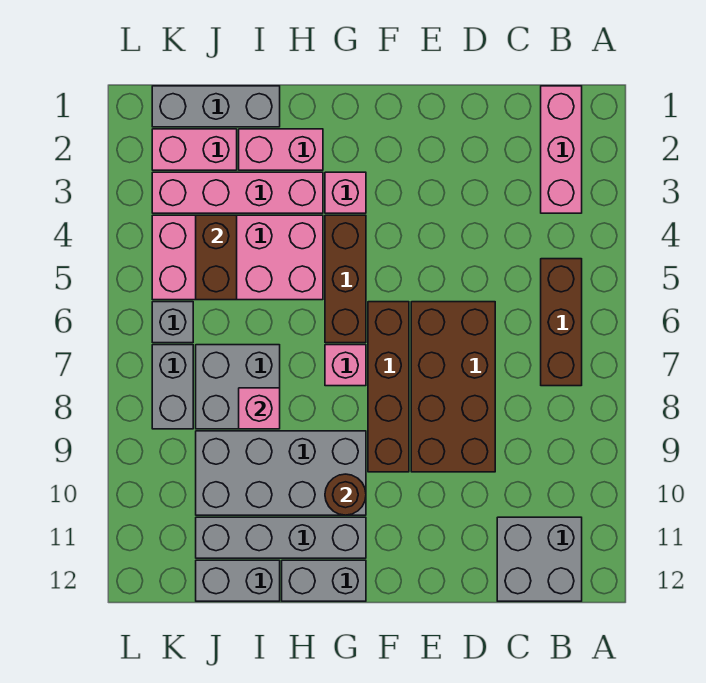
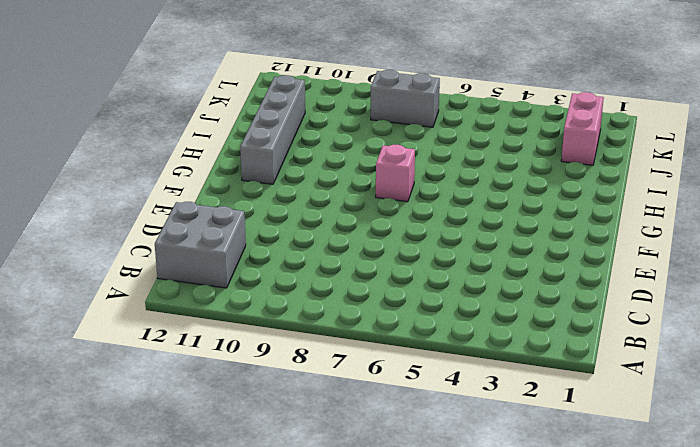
none -> pink brick B1:B3 level 1
none -> brown brick B5:B7 level 1
none -> brown brick D6:E9 level 1

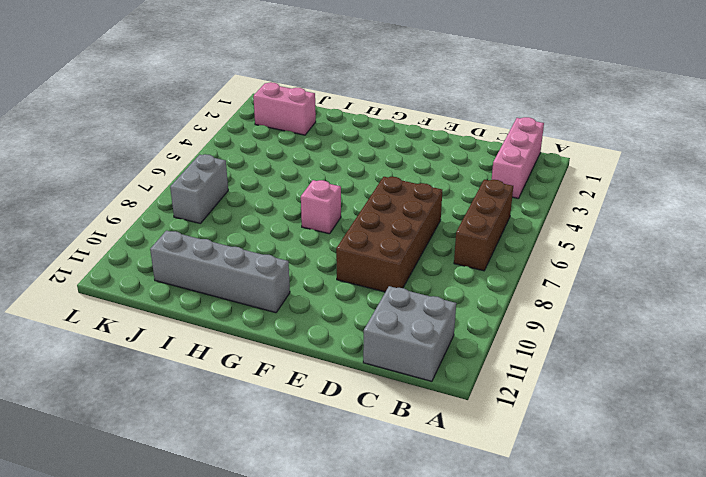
none -> brown brick F6:F9 level 1
none -> pink brick G3 level 1
none -> brown brick G4:G6 level 1

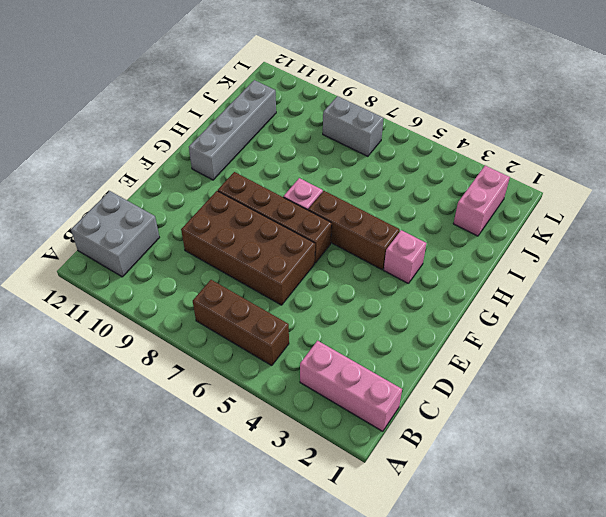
none -> grey brick G9:J10 level 1
none -> grey brick G12:H12 level 1
none -> pink brick H2:I2 level 1

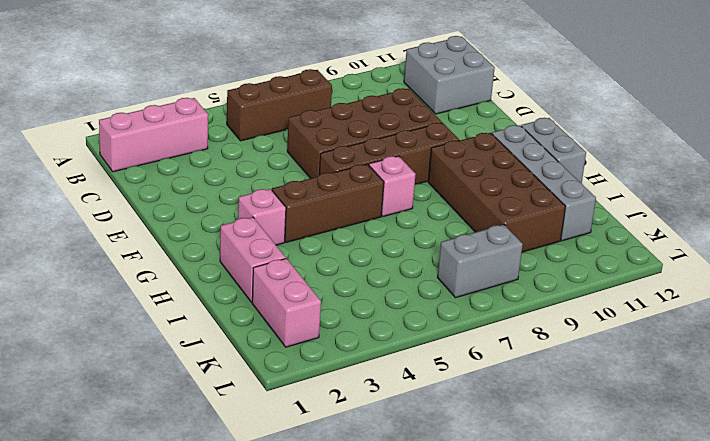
brown brick G9:J10 level 1 -> grey brick G9:J10 level 1
none -> pink brick H3:K3 level 1
none -> pink brick H4:K5 level 1
none -> grey brick I1:K1 level 1

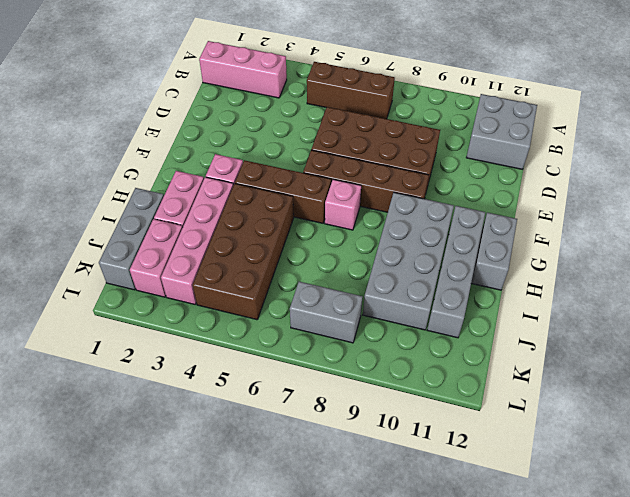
brown brick H4:K5 level 1 -> pink brick H4:K5 level 1
none -> grey brick I7:J8 level 1
none -> grey brick I12:J12 level 1
none -> grey brick K6 level 1

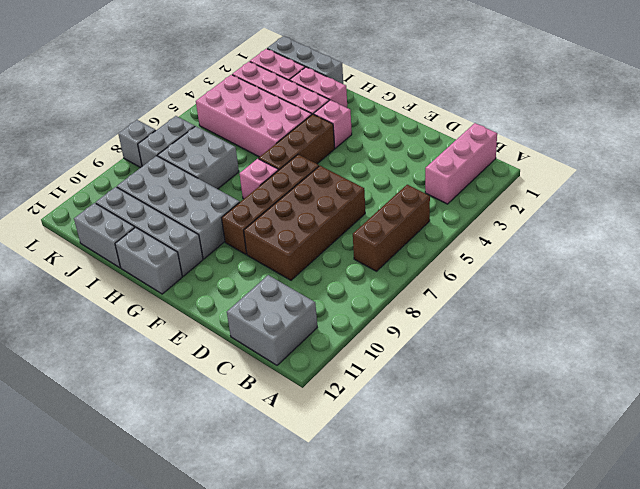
grey brick L8 level 1 -> grey brick K6 level 1
none -> brown round brick G10 level 2
none -> pink brick I8 level 2
none -> brown brick J4:J5 level 2

